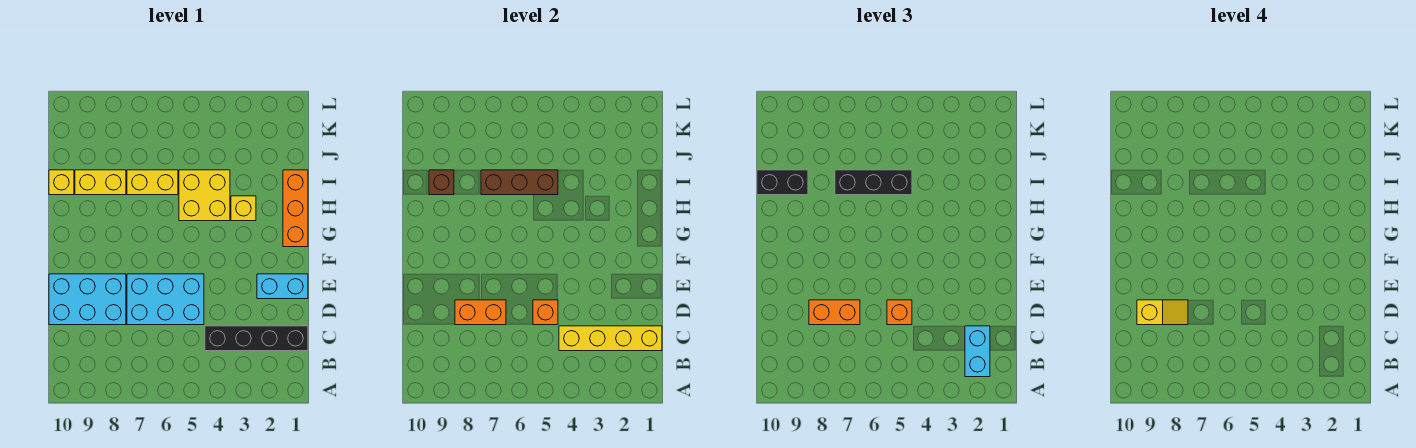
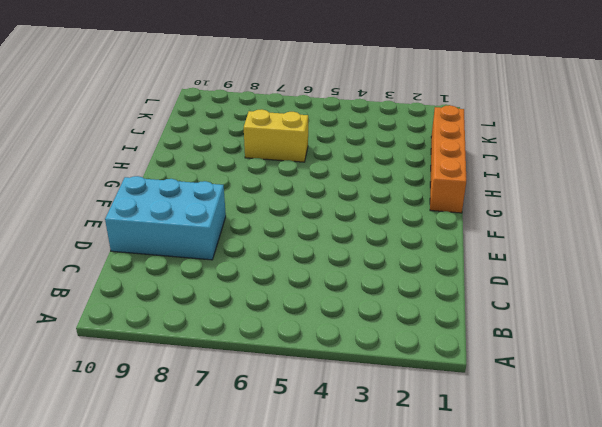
orange brick G1:J1 level 1 -> orange brick G1:I1 level 1
none -> black brick C1:C4 level 1
none -> cyan brick D5:E7 level 1
none -> cyan brick E1:E2 level 1

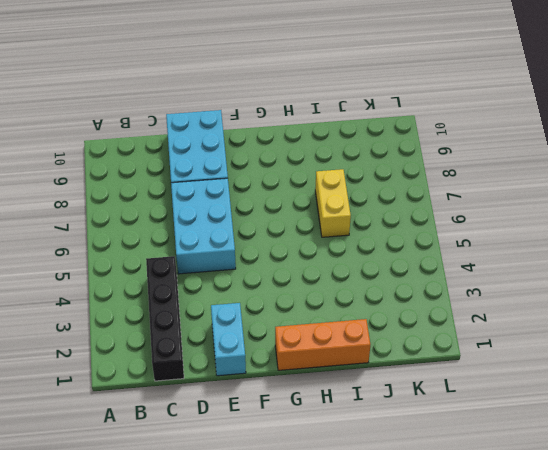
none -> yellow brick H3 level 1
none -> yellow brick H4:I5 level 1
none -> yellow brick I8:I9 level 1

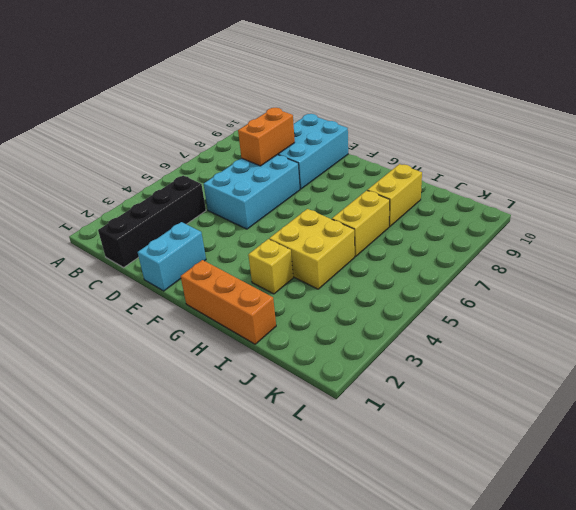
none -> yellow brick I10 level 1
none -> yellow brick C1:C4 level 2
none -> orange brick D5 level 2

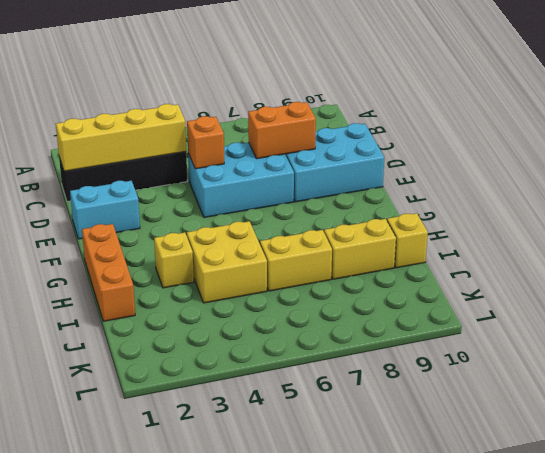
none -> brown brick I5:I7 level 2
none -> brown brick I9 level 2
none -> cyan brick B2:C2 level 3

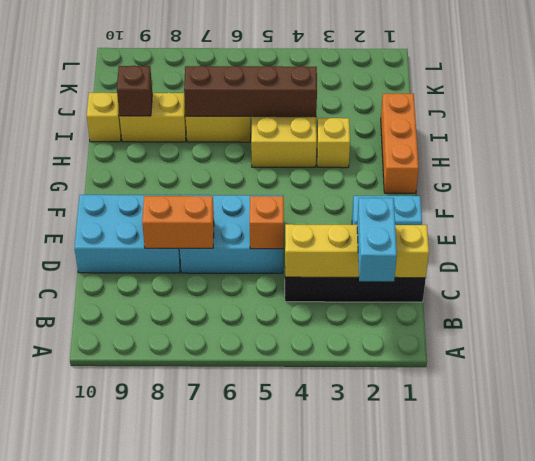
brown brick I4:I7 level 2 -> brown brick I5:I7 level 2
none -> orange brick D5 level 3
none -> orange brick D7:D8 level 3
none -> black brick I5:I7 level 3

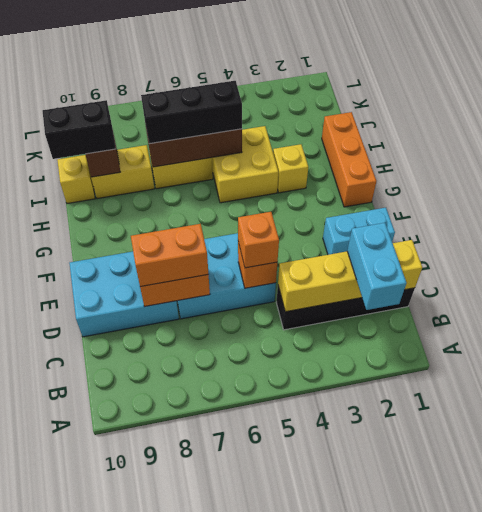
none -> yellow slope D8:D9 level 4 top 9

